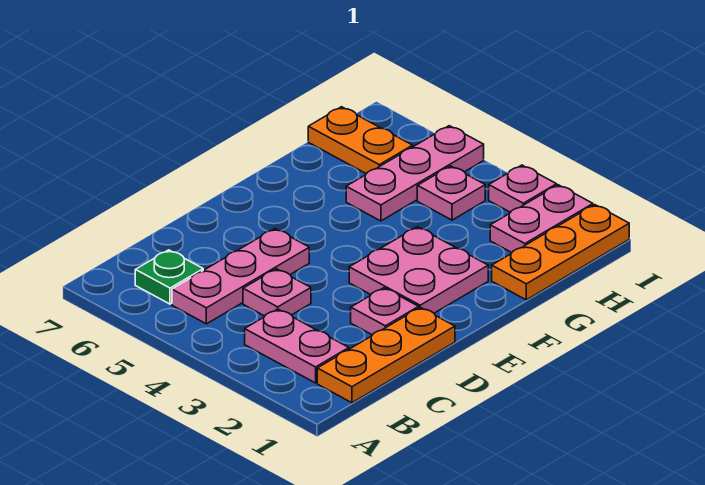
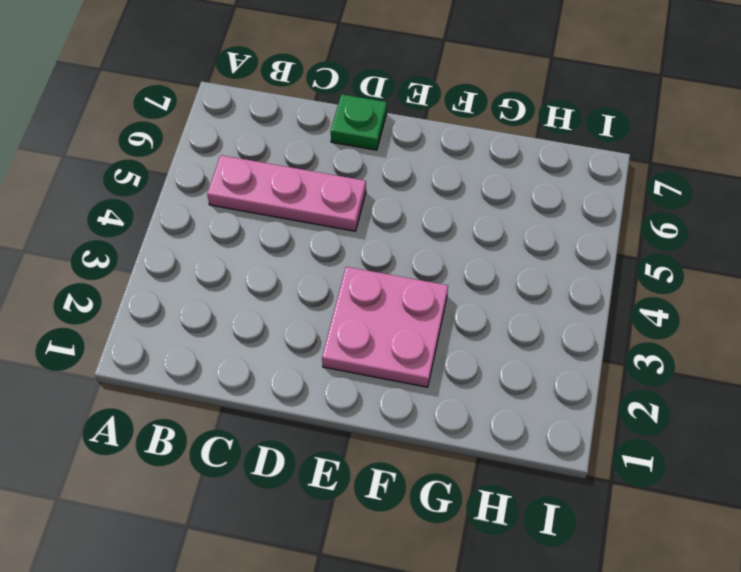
green plate D7 level 1 -> green plate B6 level 1
none -> orange plate B1:D1 level 1
none -> pink plate B2:B3 level 1
none -> pink plate C4 level 1

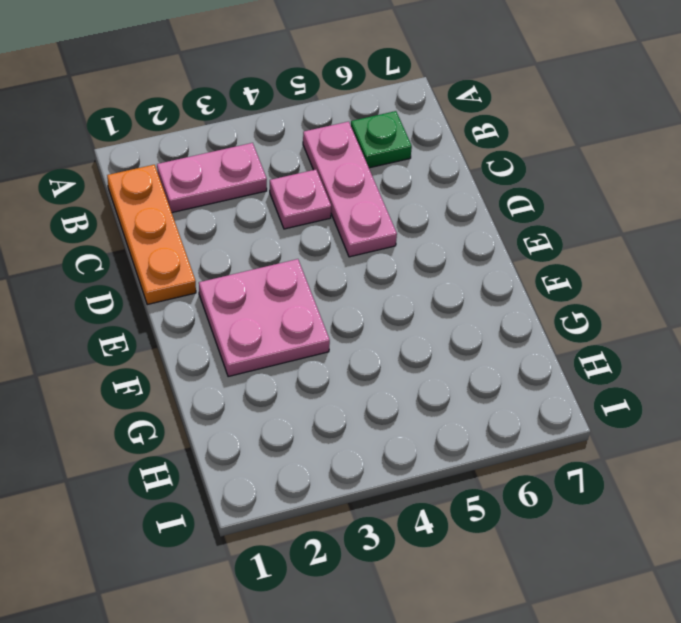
none -> pink plate D2 level 1
none -> orange plate G1:I1 level 1
none -> pink plate G5:I5 level 1

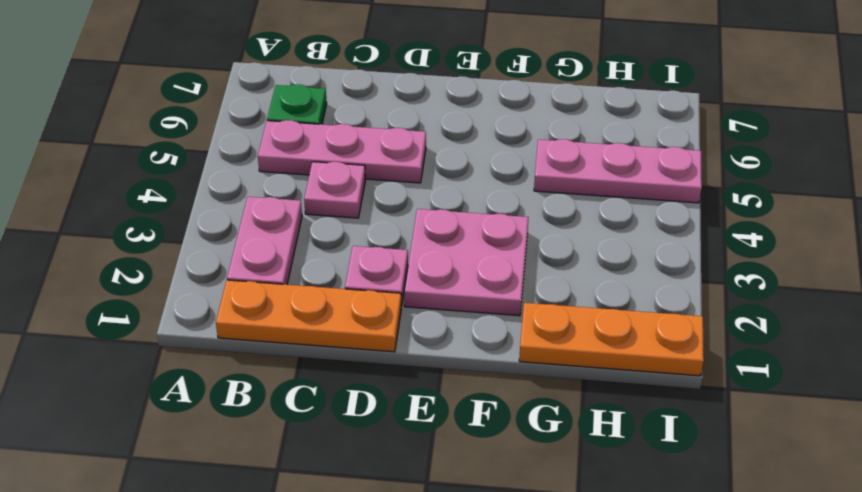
none -> pink plate H2:I2 level 1
none -> pink plate H4 level 1
none -> orange plate H6:H7 level 1

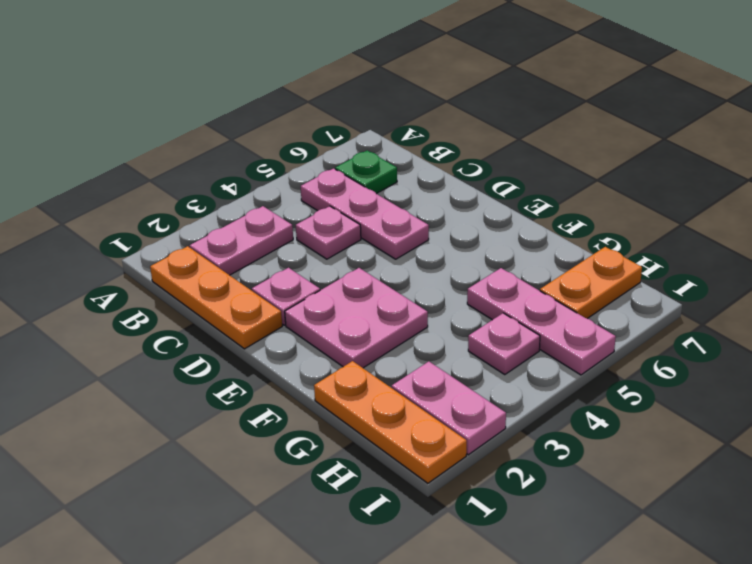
none -> pink plate I3 level 1

